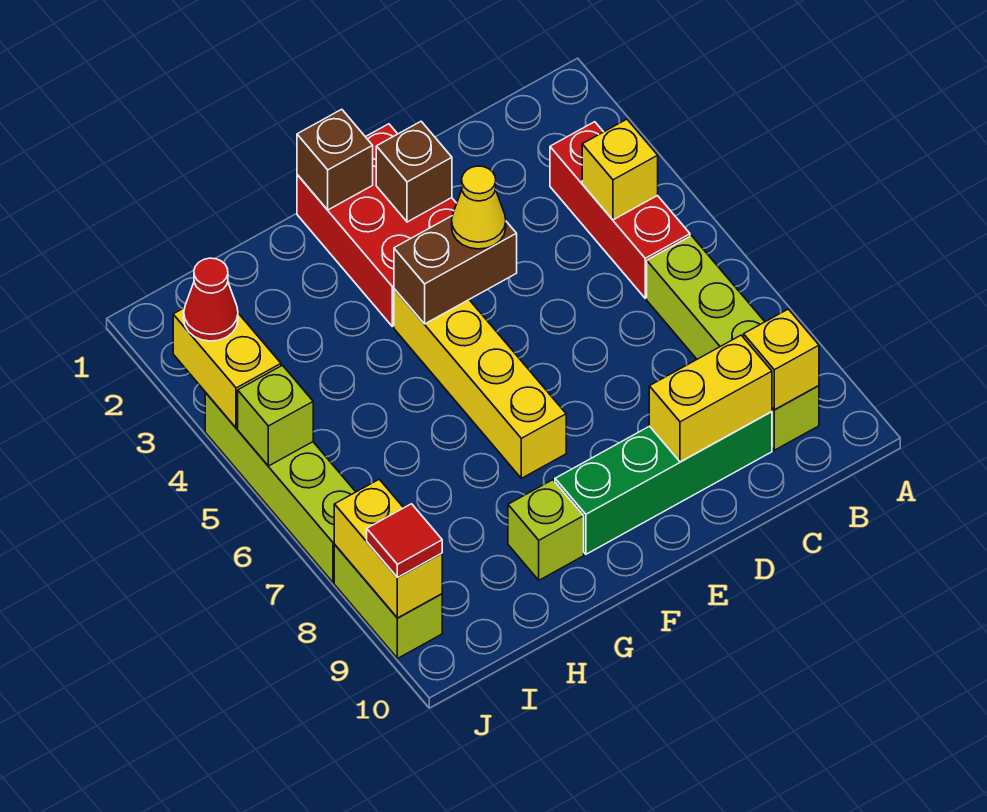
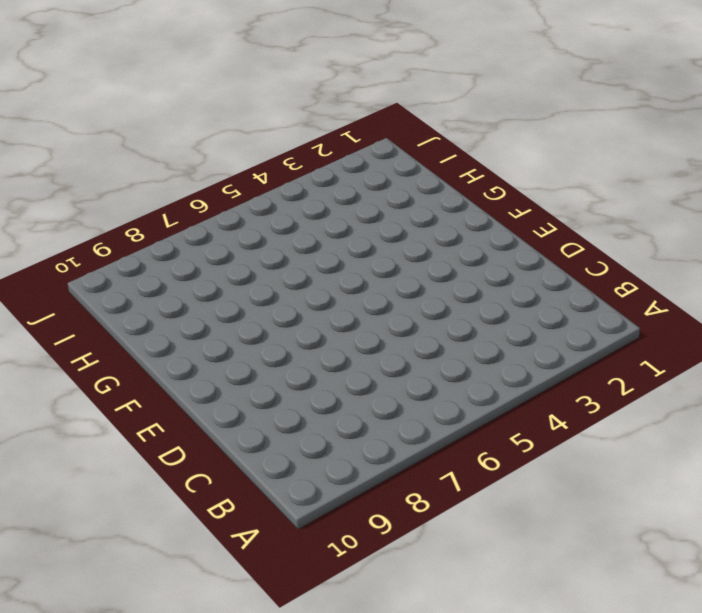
none -> red brick B3:B5 level 1
none -> lime brick B6:B9 level 1
none -> green brick C9:F9 level 1

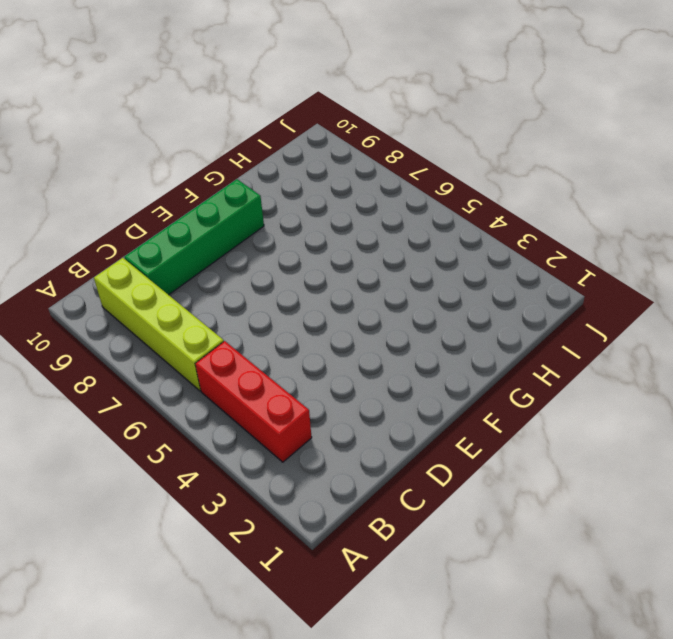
none -> red brick E1:F3 level 1
none -> yellow brick F4:F7 level 1
none -> lime brick G9 level 1

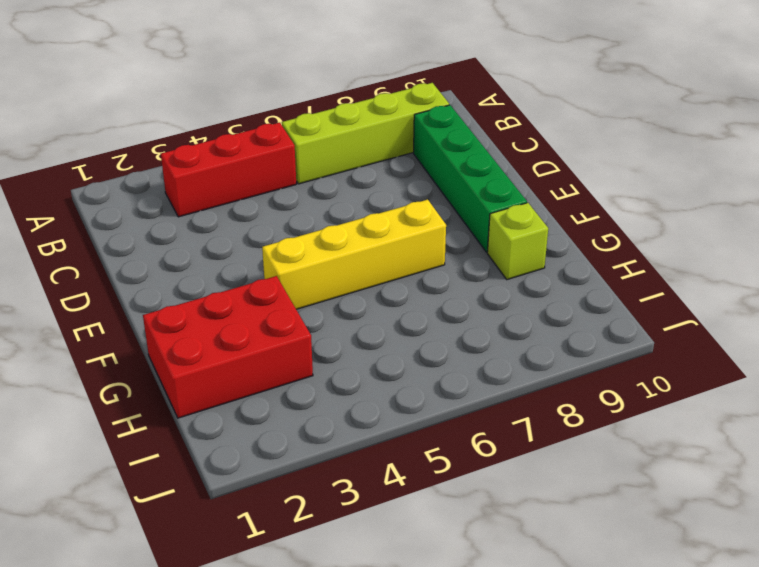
red brick G1:H3 level 1 -> red brick E1:F3 level 1
none -> lime brick J4:J7 level 1
none -> lime brick J8:J9 level 1
none -> yellow brick B4 level 2

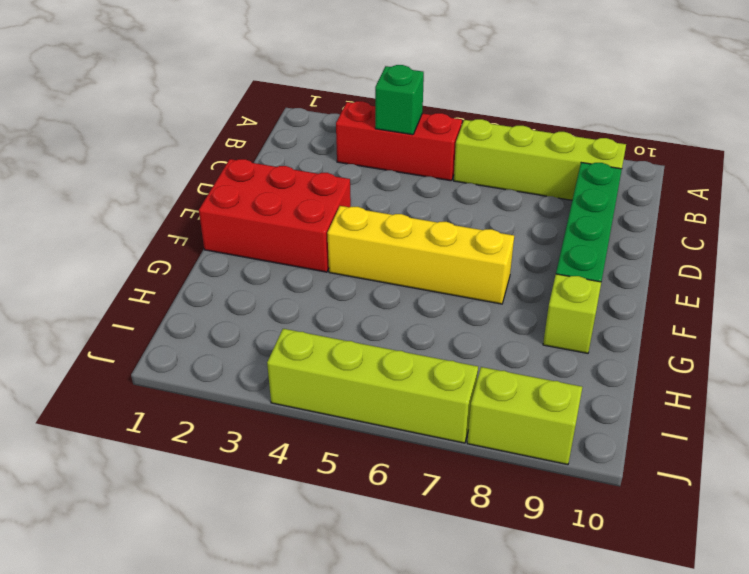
green brick B4 level 2 -> yellow brick B4 level 2
none -> yellow brick B9 level 2
none -> yellow brick C9:D9 level 2
none -> brown brick E2 level 2

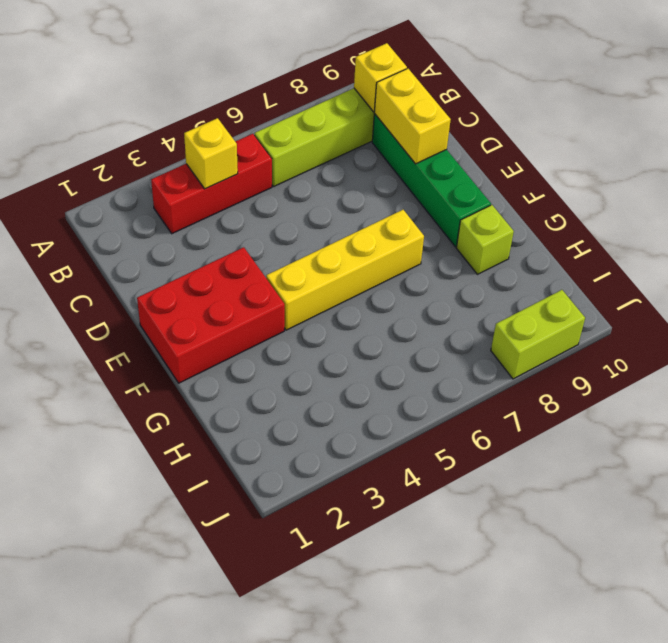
none -> lime brick J4:J7 level 1
none -> brown brick E2 level 2
none -> brown brick E4:F4 level 2

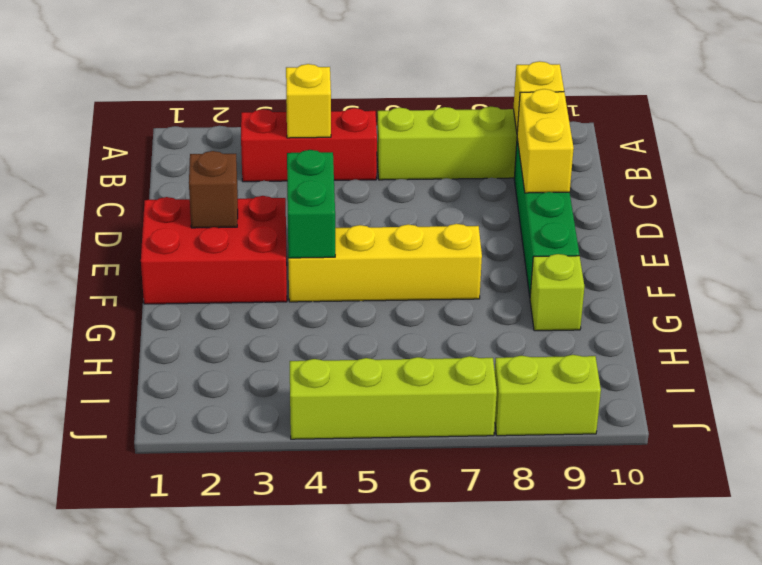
green brick E4:F4 level 2 -> brown brick E4:F4 level 2
none -> brown brick F1 level 2
none -> yellow brick J3:J4 level 2
none -> lime brick J5 level 2

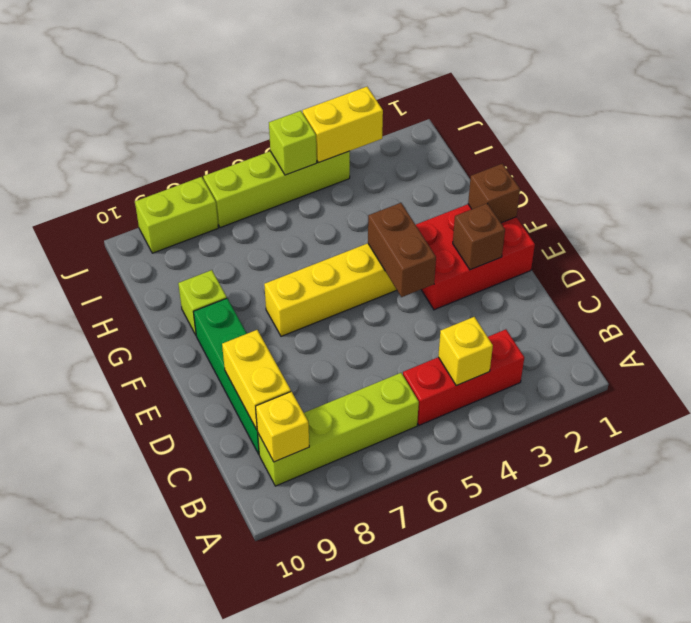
none -> yellow brick J8:J9 level 2
none -> yellow cone E4 level 3
none -> red cone J3 level 3

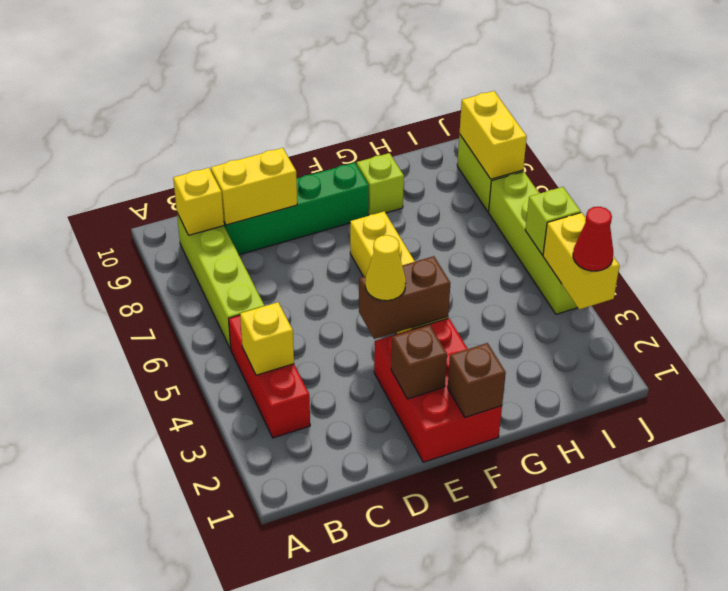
none -> red tile J9 level 3

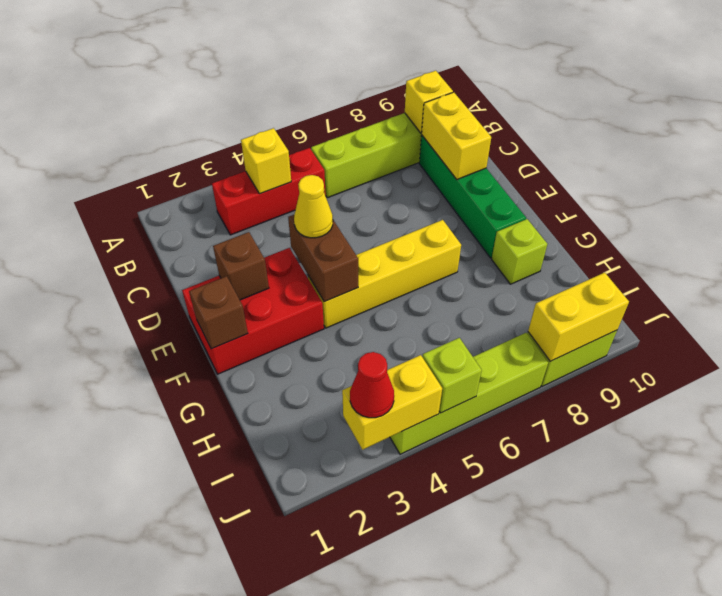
none -> red tile J9 level 3

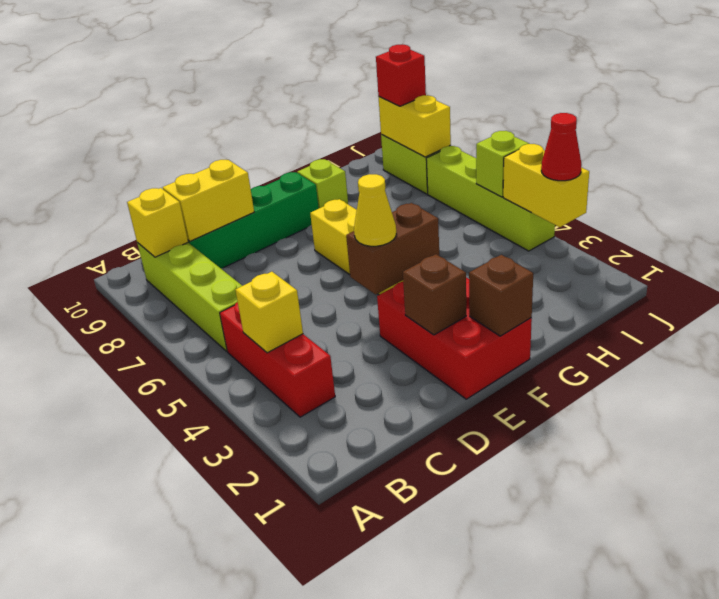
red brick J9 level 3 -> red tile J9 level 3

